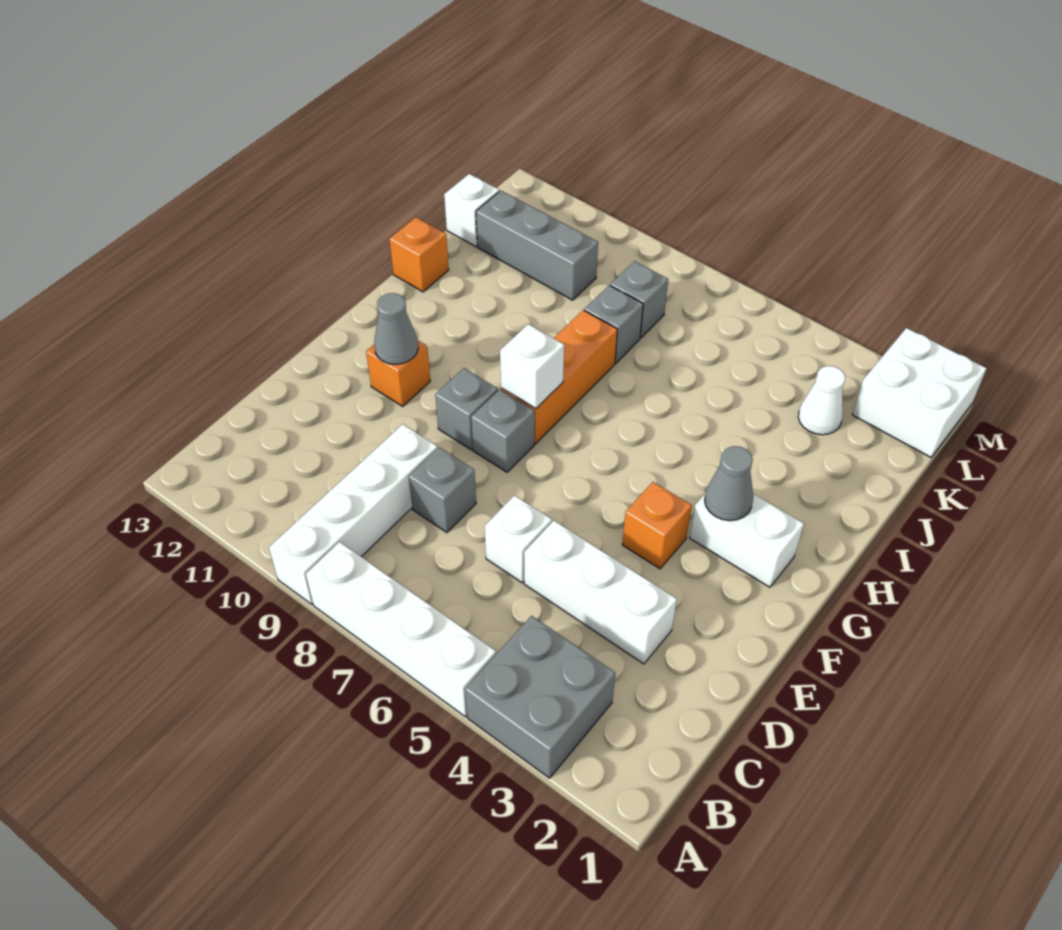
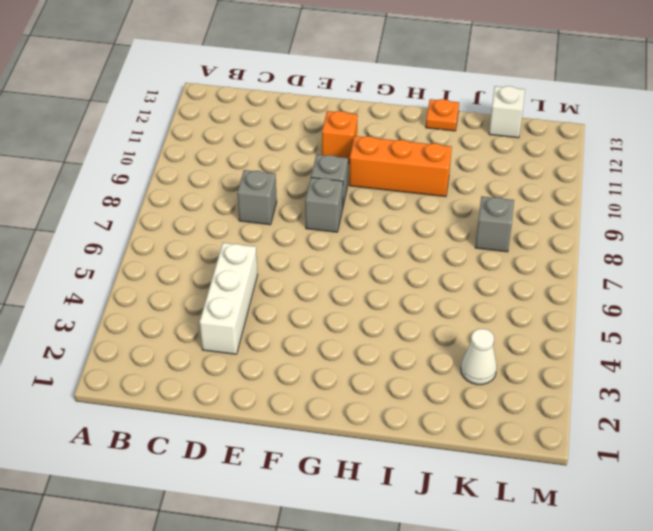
orange brick G10:I10 level 1 -> orange brick G8:I8 level 1
orange plate I13 level 1 -> orange brick I13 level 1
none -> grey brick A3:B4 level 1
none -> white brick A5:A8 level 1
none -> white brick A9:D9 level 1

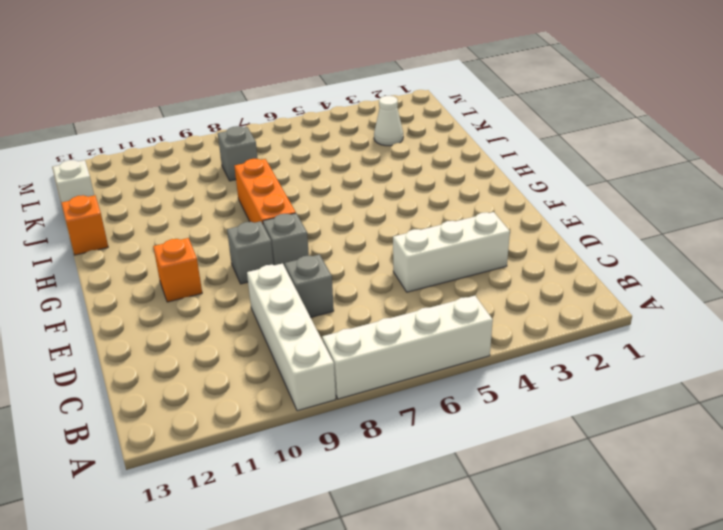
none -> grey brick A3:B4 level 1
none -> white brick D6 level 1
none -> orange brick F4 level 1

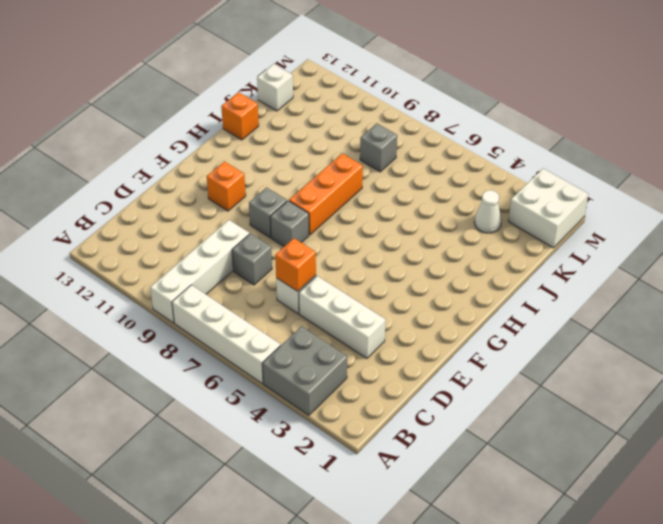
orange brick D6 level 2 -> orange brick F4 level 1
none -> white brick G2:G3 level 1
none -> grey brick J8 level 1
none -> grey brick K10:K12 level 1

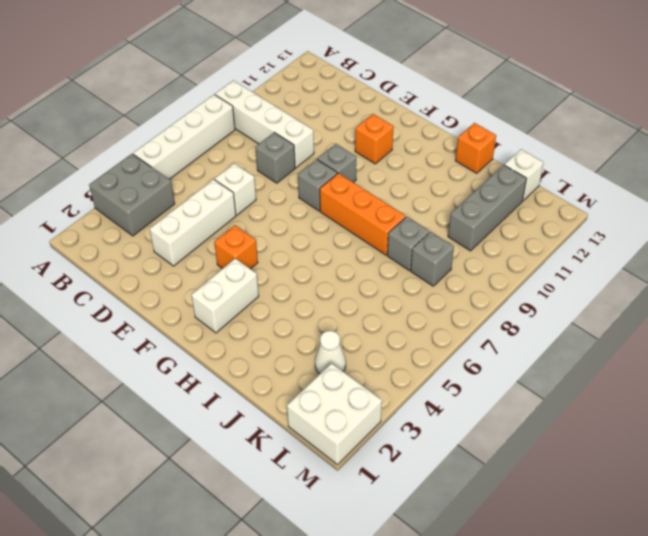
none -> grey cone F11 level 2
none -> grey cone G3 level 2
none -> white brick G8 level 2

